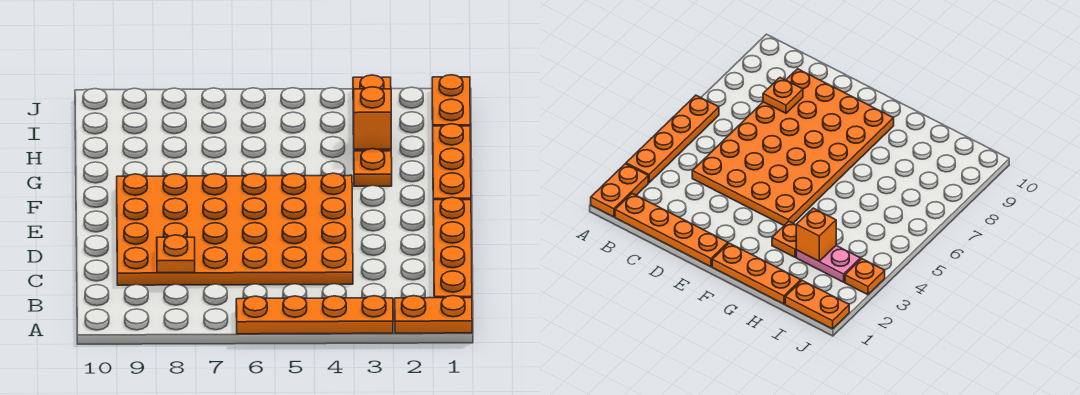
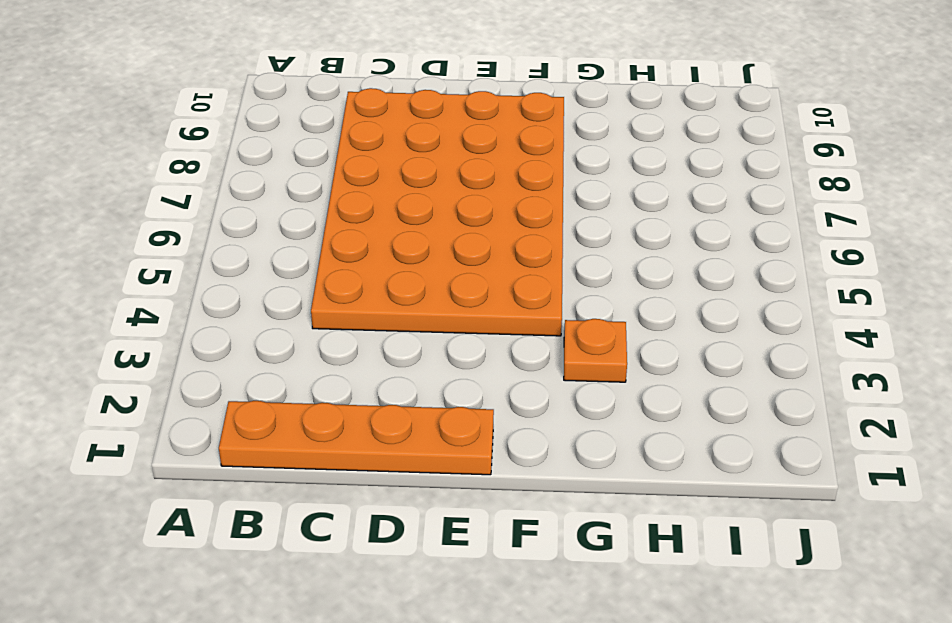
none -> orange plate A1:A2 level 1
none -> orange plate A3:A6 level 1

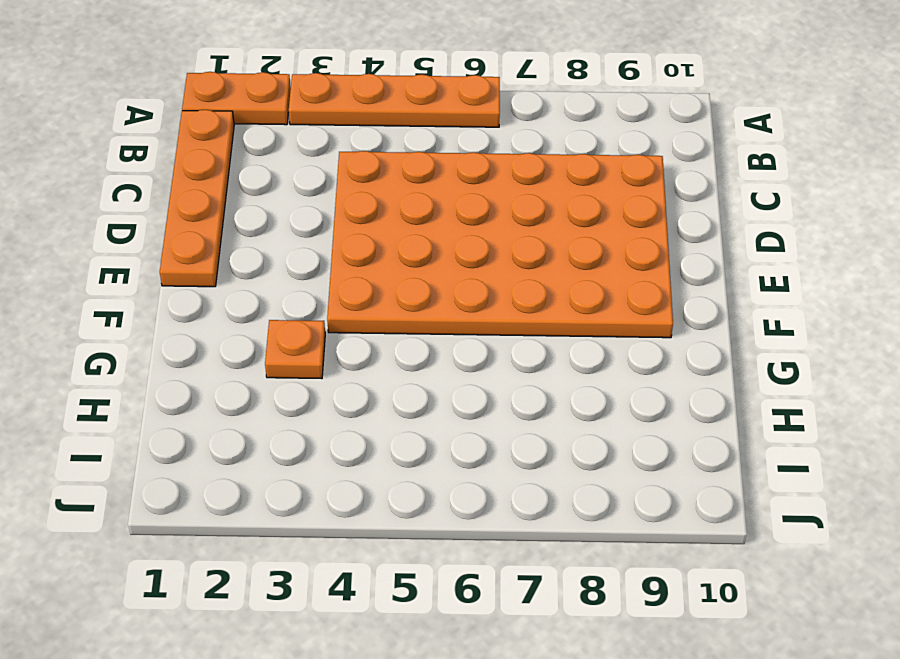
none -> orange plate F1:H1 level 1
none -> pink plate H3:I3 level 1

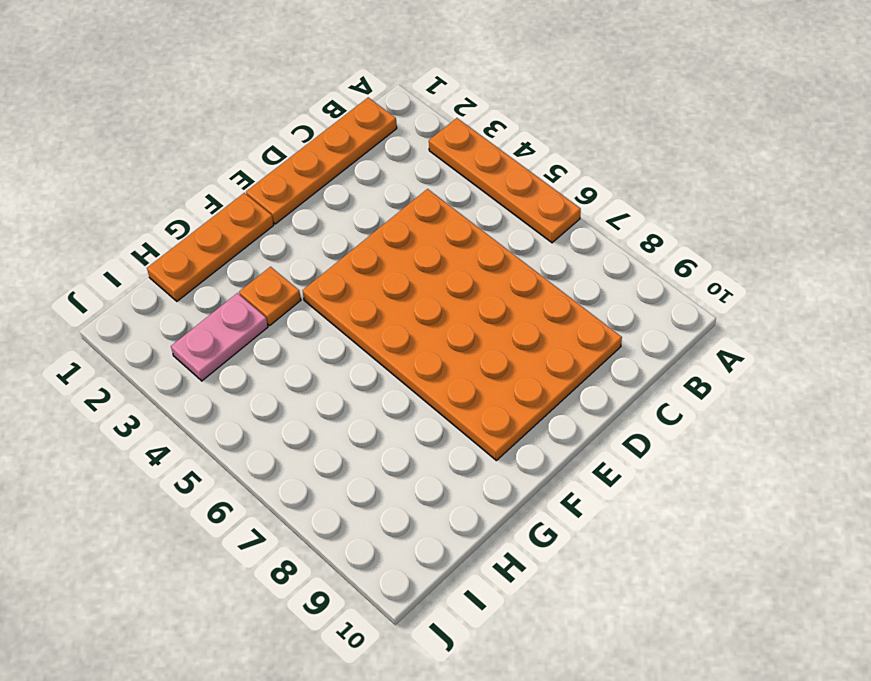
none -> orange plate A1:A2 level 1
none -> orange plate I1:J1 level 1

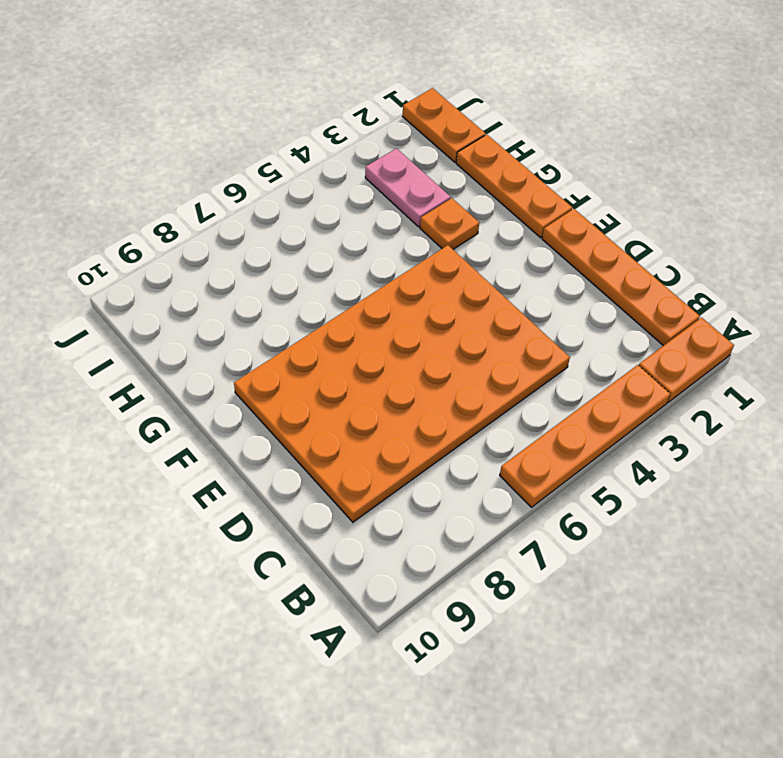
none -> orange plate J3 level 1
none -> orange plate C8 level 2

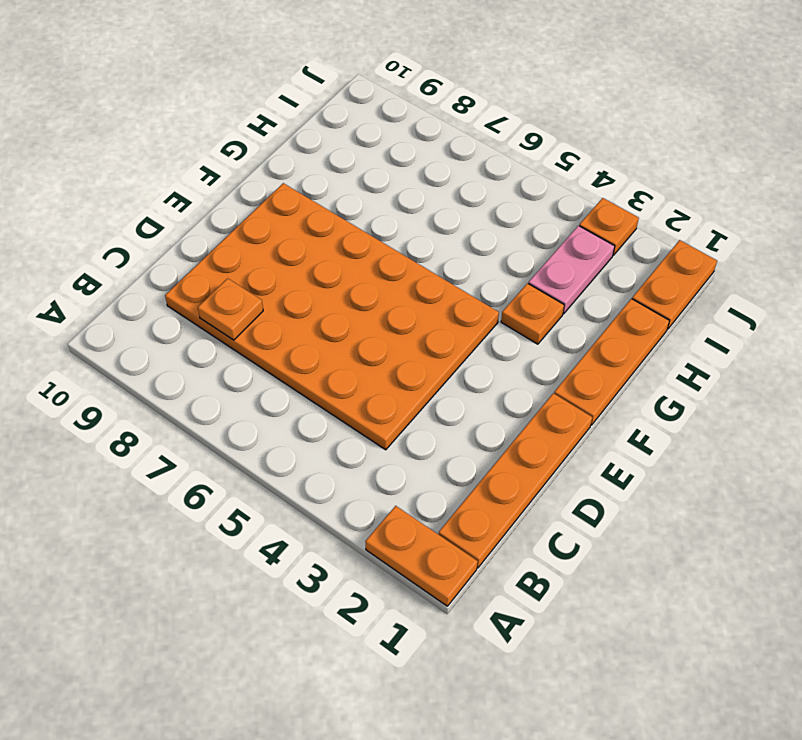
none -> orange plate A3:A6 level 1
none -> orange brick H3 level 2

